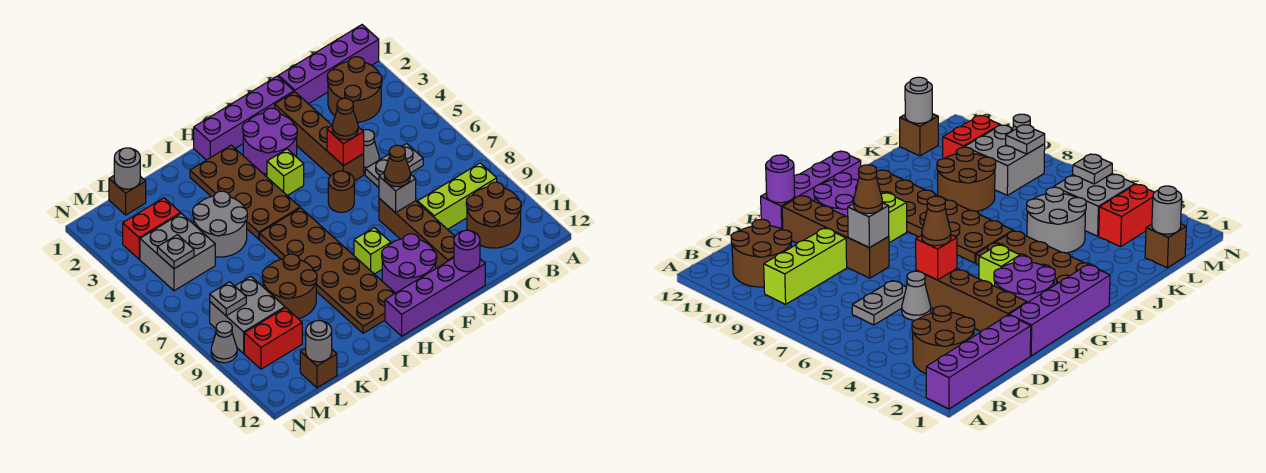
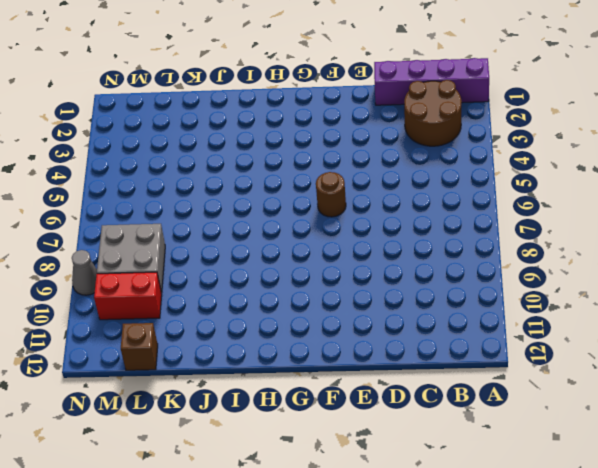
none -> lime brick B9:D9 level 1
none -> brown round brick B10:C11 level 1
none -> grey plate C6:D6 level 1
none -> grey cone D5 level 1

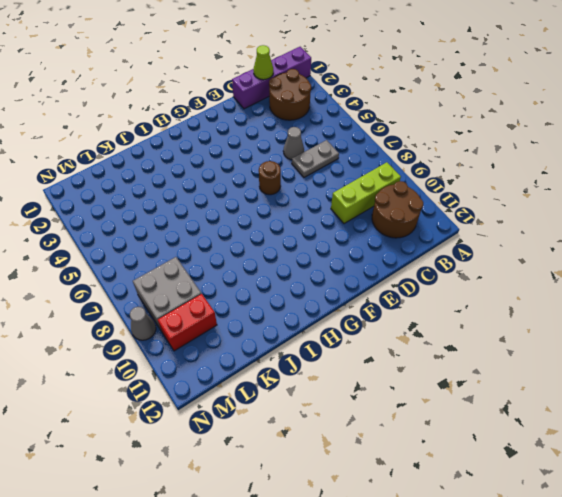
lime cone C1 level 2 -> none
none -> purple brick E1:H1 level 1
none -> brown brick E2:E5 level 1
none -> brown brick E8:E11 level 1
none -> purple brick E12:H12 level 1

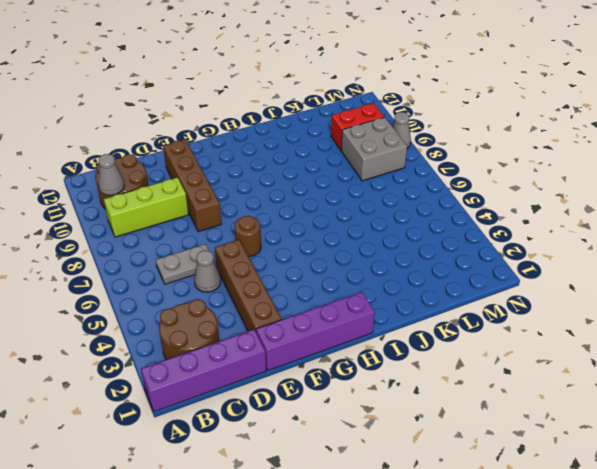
grey cone B10 level 2 -> none
none -> purple brick E12:H12 level 1
none -> purple round brick F2:G3 level 1
none -> purple round brick F10:G11 level 1
none -> lime brick G4 level 1

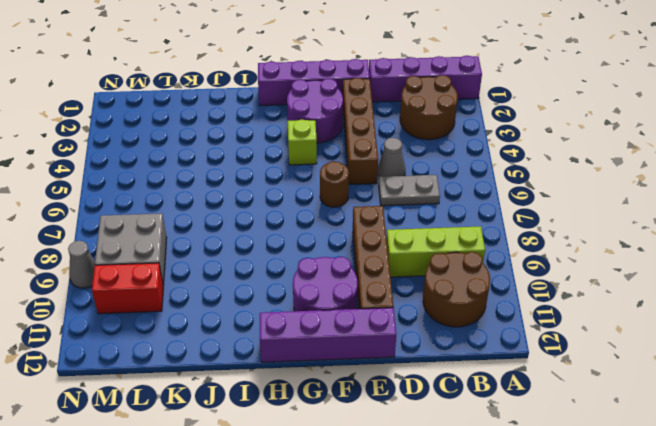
none -> lime brick G9 level 1
none -> brown plate H2:I5 level 1
none -> brown plate H6:I11 level 1
none -> grey round brick J4:K5 level 1

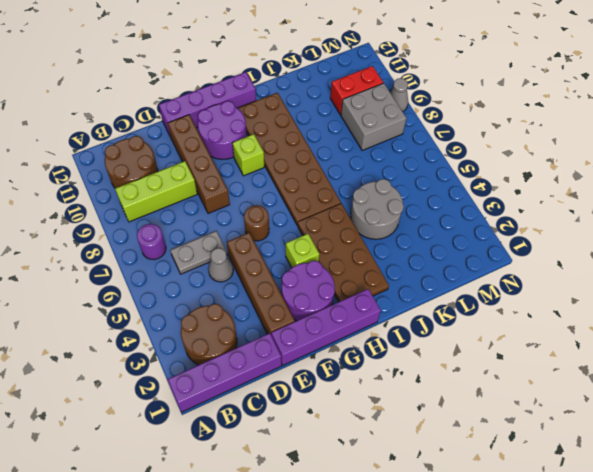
purple round brick B7 level 1 -> purple round brick E12 level 2
none -> brown round brick J8:K9 level 1
none -> brown brick L1 level 1
none -> red brick L3:M3 level 1
none -> grey brick L4:M5 level 1

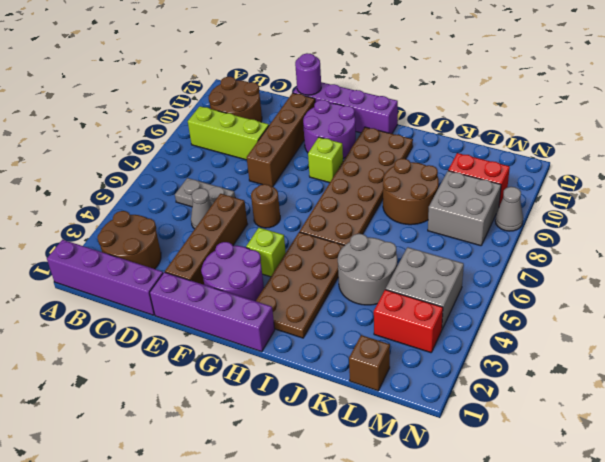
none -> brown brick L12 level 1
none -> red brick E5 level 2
none -> grey brick E8 level 2
none -> grey round brick L1 level 2

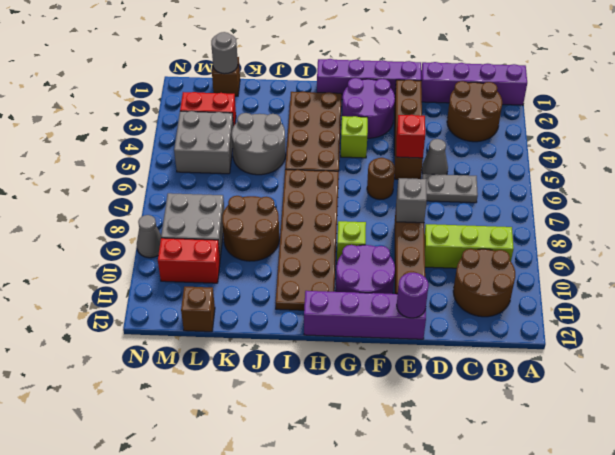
none -> grey round brick L12 level 2
none -> grey plate M5 level 2
none -> grey plate M8 level 2
none -> brown cone E5 level 3

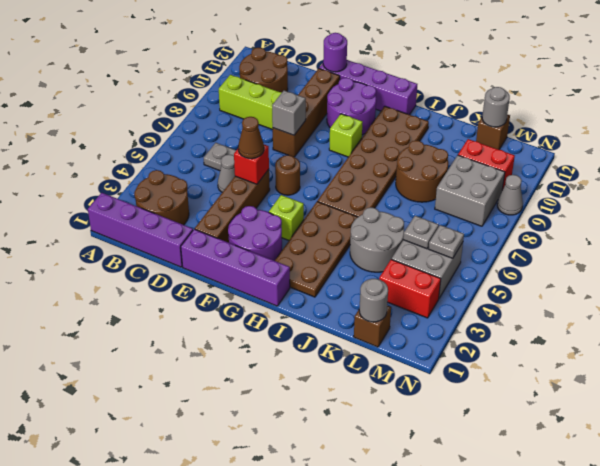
grey plate L5 level 2 -> grey plate M8 level 2
none -> brown cone E8 level 3

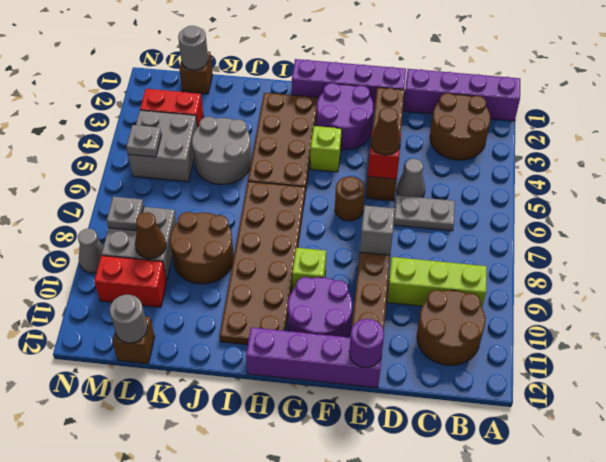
brown cone L9 level 2 -> brown cone E8 level 3

